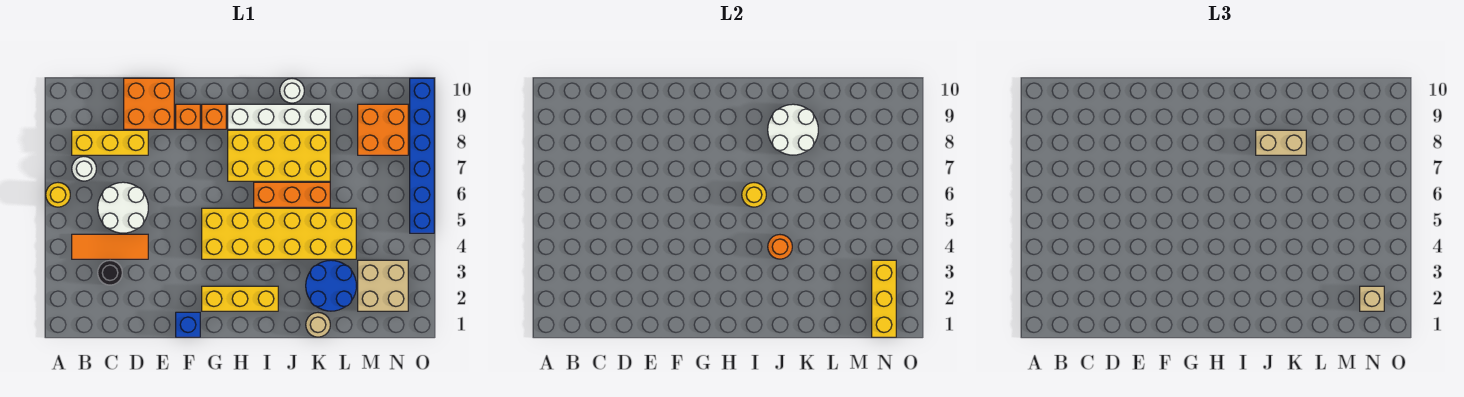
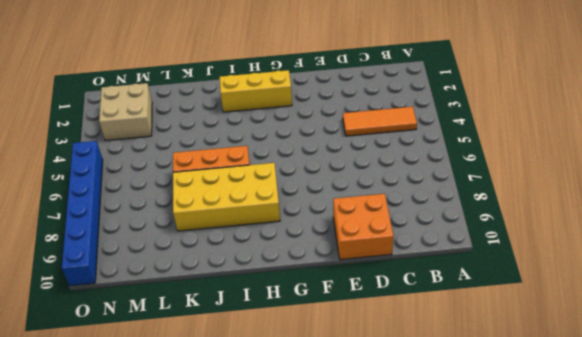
none -> yellow round brick A6 level 1
none -> white round brick B7 level 1
none -> yellow brick B8:D8 level 1

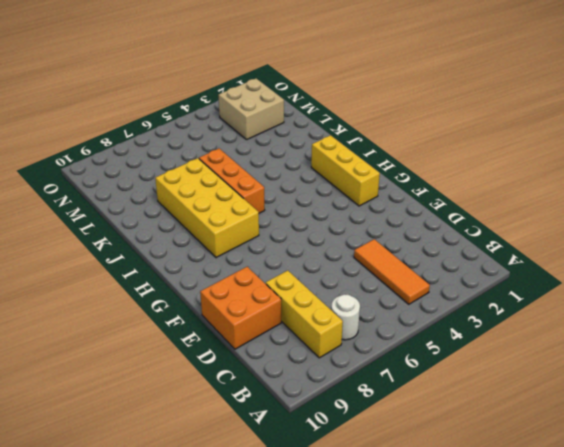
none -> yellow round brick A6 level 1
none -> black round brick C3 level 1
none -> white round brick C5:D6 level 1

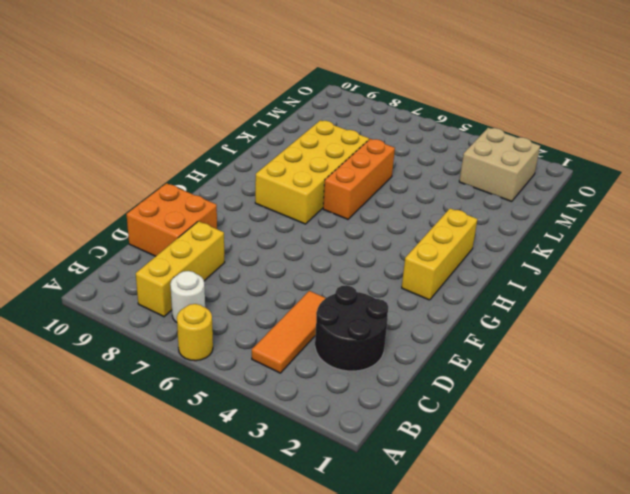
black round brick C2:D3 level 1 -> black round brick C3 level 1
none -> white round brick C5:D6 level 1
none -> blue brick F1 level 1
none -> orange brick F9 level 1

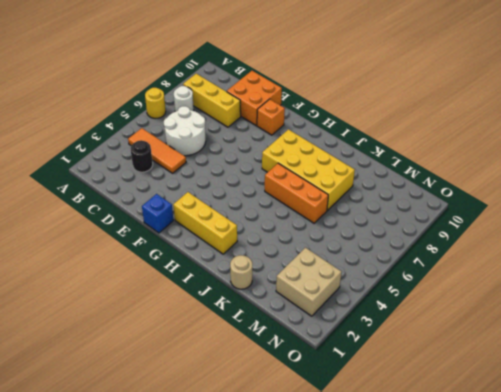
none -> yellow brick G4:L5 level 1
none -> orange brick G9 level 1
none -> white brick H9:K9 level 1

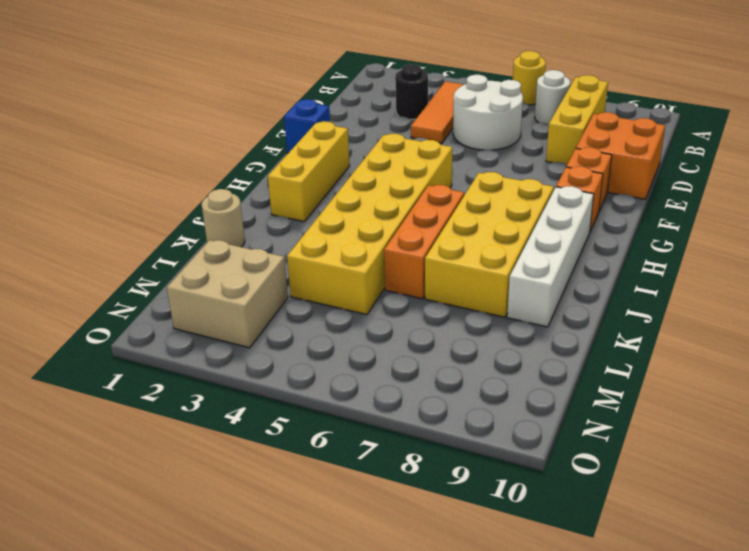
none -> white round brick J10 level 1
none -> blue round brick K2:L3 level 1
none -> orange brick M8:N9 level 1

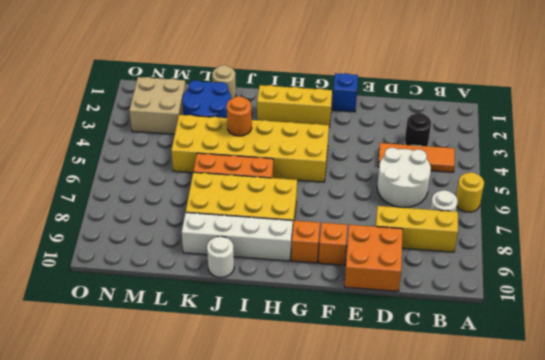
none -> orange brick M8:N9 level 1
none -> blue brick O5:O10 level 1
none -> yellow round brick I6 level 2

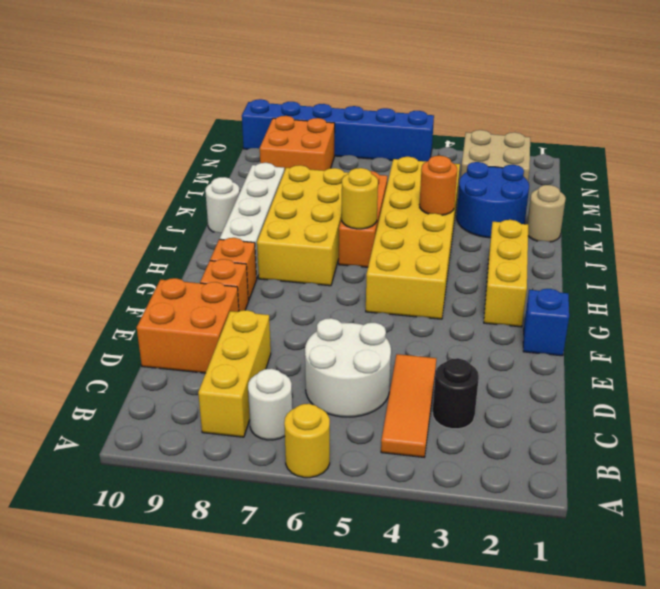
none -> white round brick J8:K9 level 2
none -> yellow brick N1:N3 level 2
none -> tan brick J8:K8 level 3

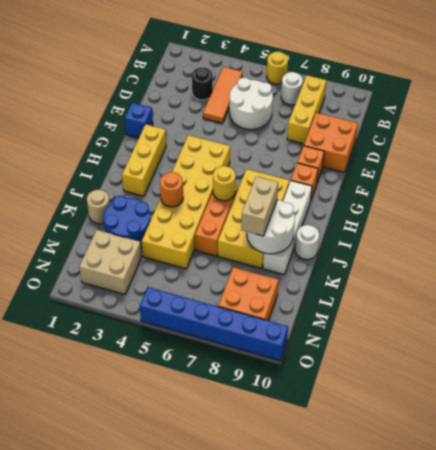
none -> yellow brick N1:N3 level 2
none -> tan brick N2 level 3

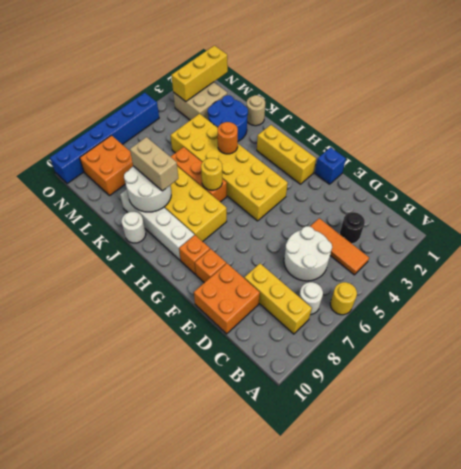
none -> tan brick N2 level 3

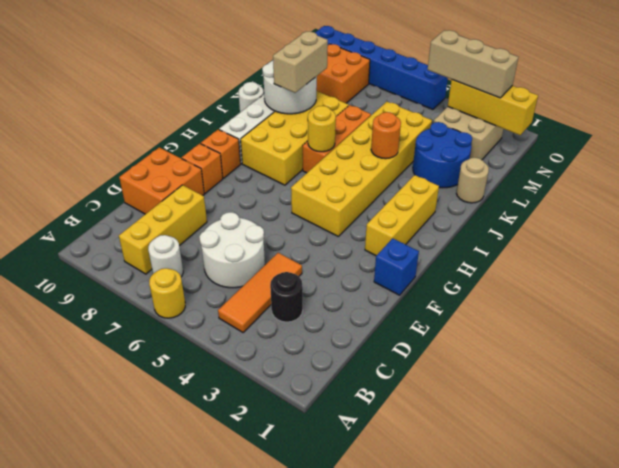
tan brick N2:N4 level 3 -> tan brick N2 level 3

